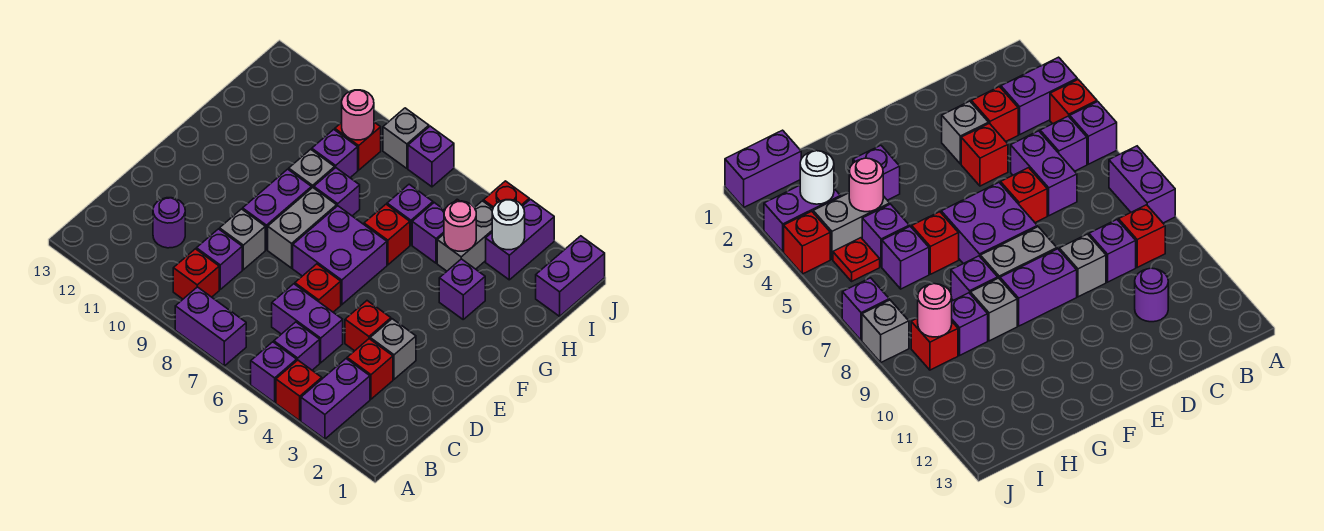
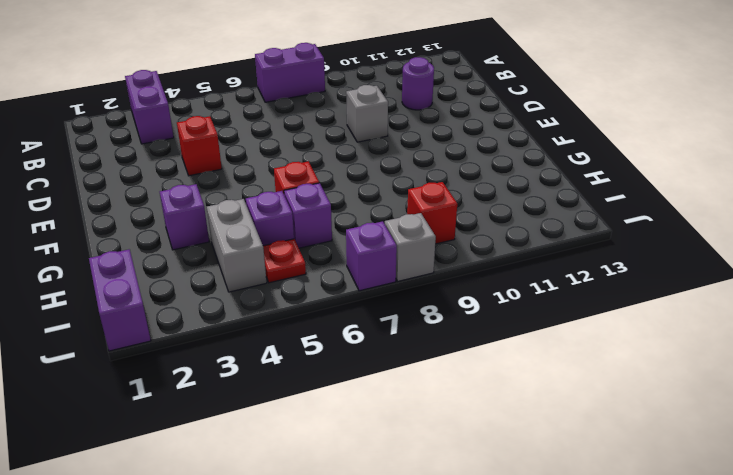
none -> red brick A4 level 1
none -> purple brick A5 level 1
none -> purple brick B5 level 1
none -> red brick B9 level 1

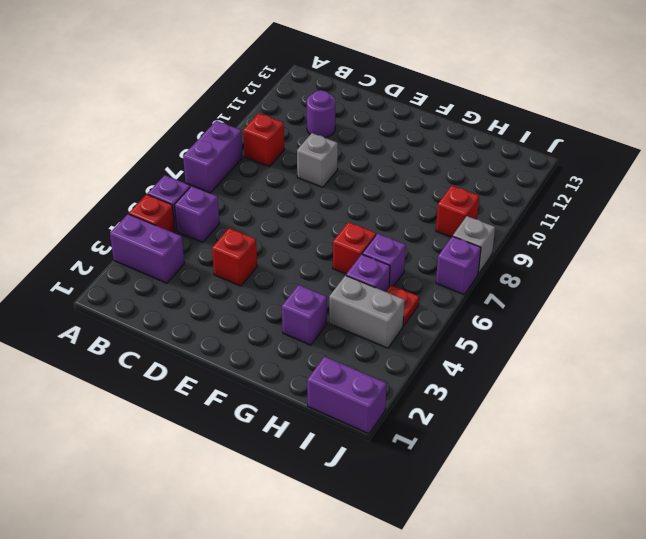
none -> red brick C3 level 1
none -> purple brick C5:C6 level 1
none -> purple brick C9 level 1
none -> grey brick D3 level 1

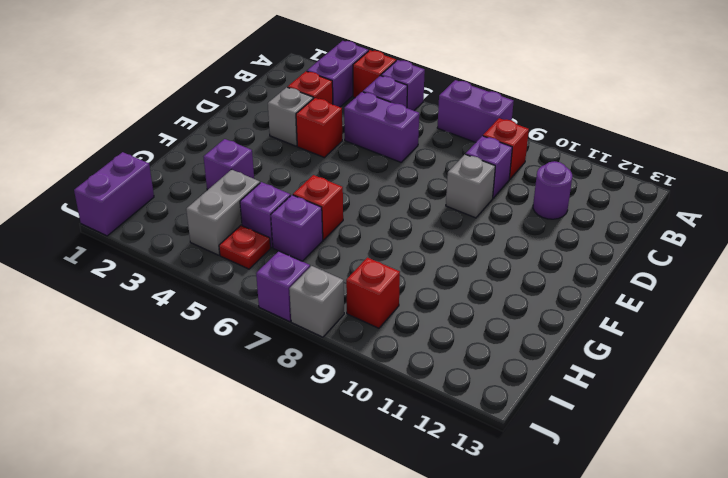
none -> red brick D6 level 1
none -> purple brick E6:F7 level 1
none -> grey brick E8:F8 level 1
none -> purple brick E9:F9 level 1

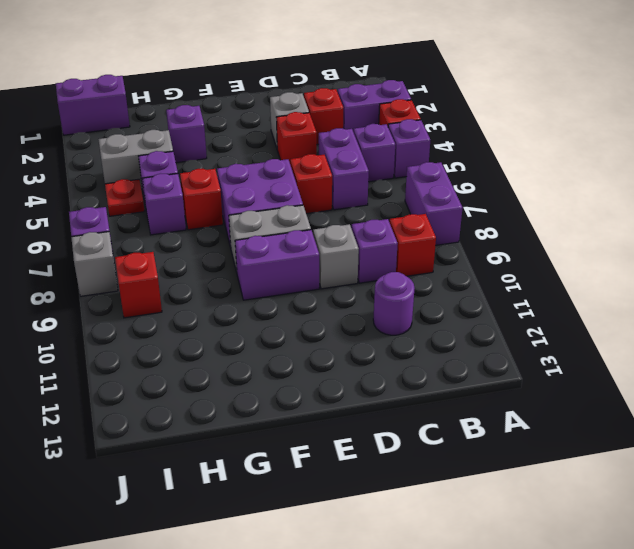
none -> purple brick G8 level 1
none -> grey brick G9 level 1
none -> purple brick H9 level 1
none -> purple brick I3:J3 level 1

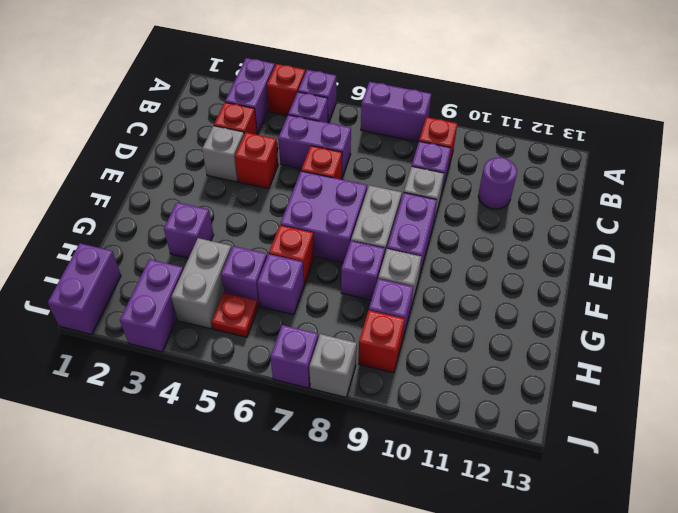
none -> red brick J4 level 1
none -> pink round brick H4 level 2
none -> white round brick I3 level 2
none -> pink round brick I9 level 2

